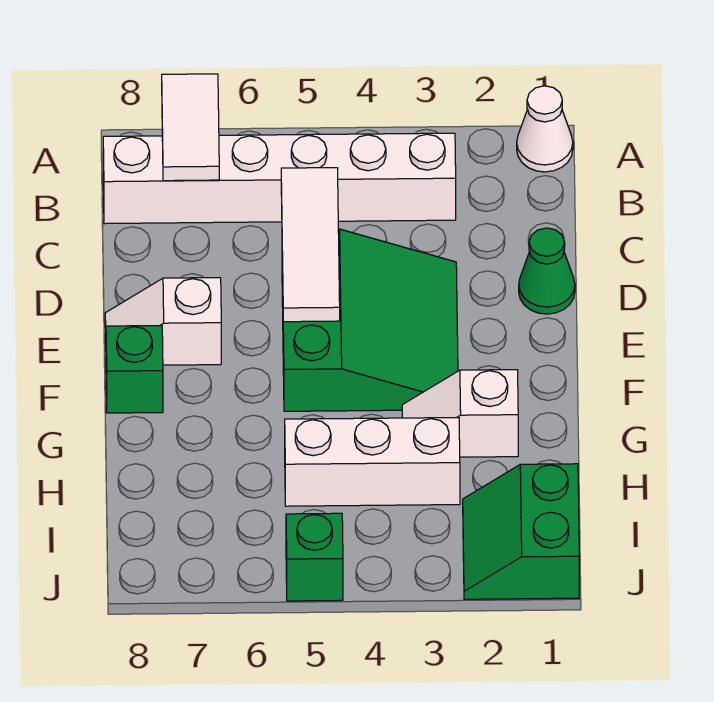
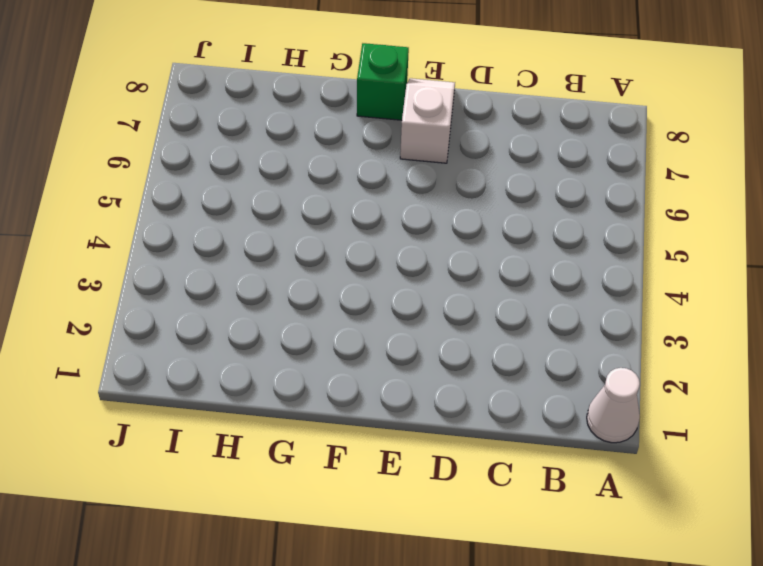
none -> white brick B3:B8 level 1
none -> green cone D1 level 1
none -> green slope D3:F5 level 1 top 5

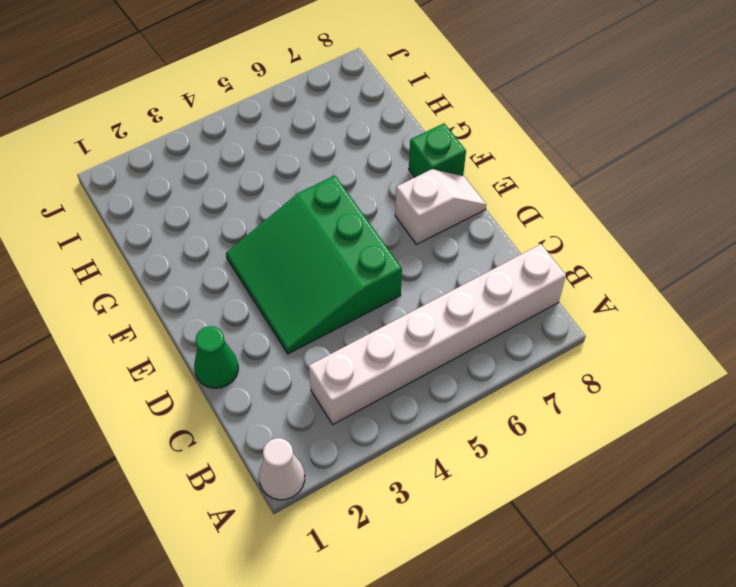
none -> white slope G2:G3 level 1 top 2
none -> white brick H3:H5 level 1
none -> green slope I1:J2 level 1 top 1

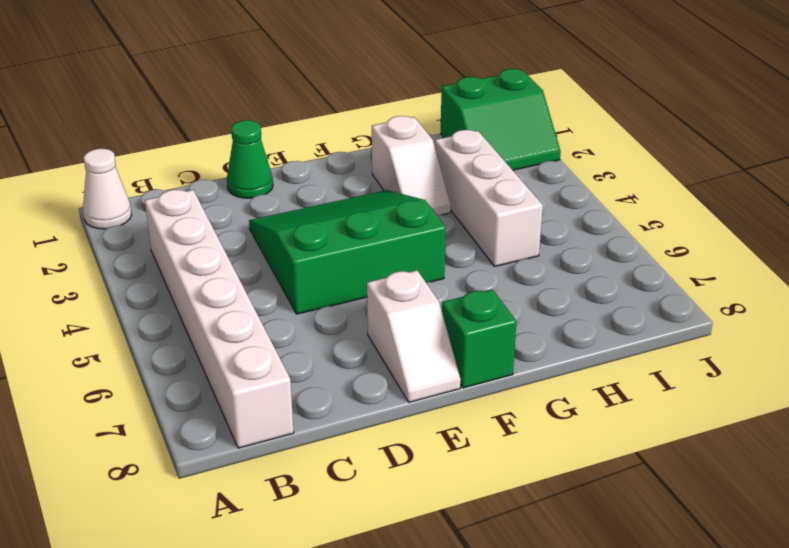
none -> green brick J5 level 1
none -> white tile A7:B7 level 2
none -> white tile C5:E5 level 2

